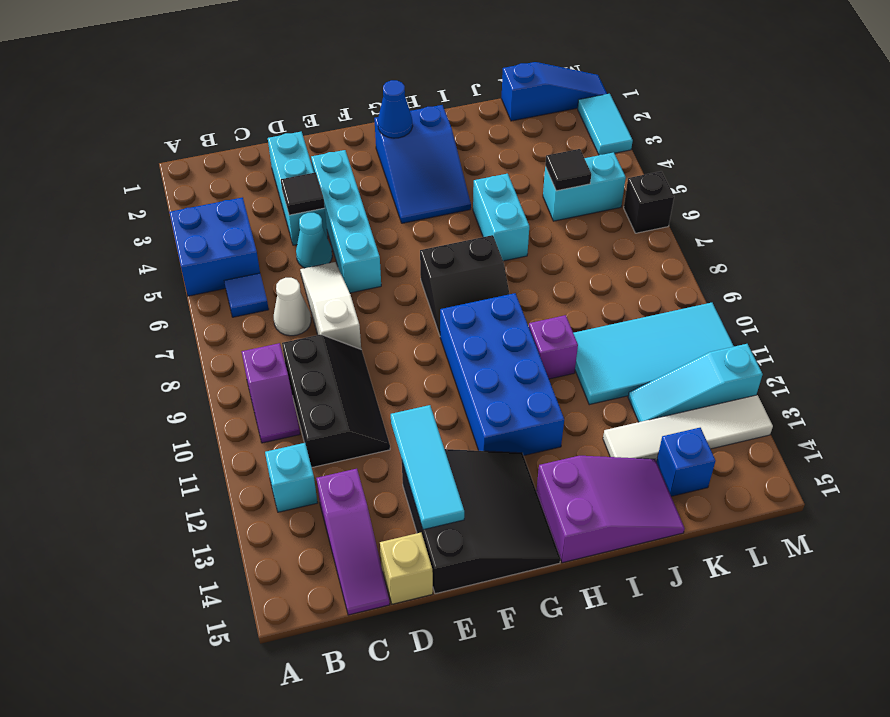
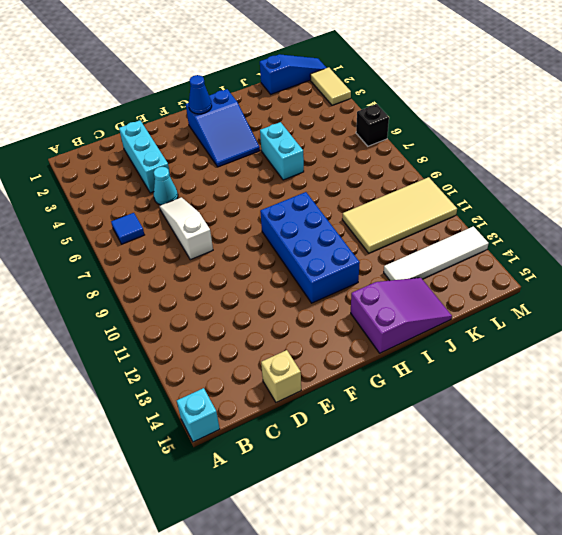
cyan brick A15 level 1 -> cyan brick B12 level 1
tan tile J10:M11 level 1 -> cyan tile J10:M11 level 1
tan tile M2:M3 level 1 -> cyan tile M2:M3 level 1
none -> blue brick A4:B5 level 1
none -> purple slope B9:B10 level 1 top 9
none -> white cone C7 level 1
none -> black slope C9:D11 level 1 top C

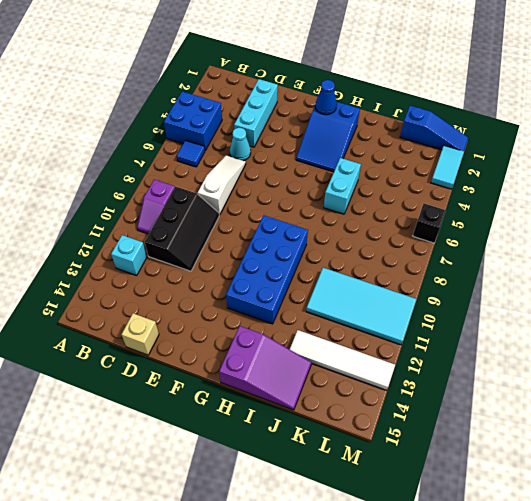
none -> white cone C7 level 1
none -> purple slope C13:C15 level 1 top 13
none -> cyan brick E3:E6 level 1
none -> black slope E13:G15 level 1 top E

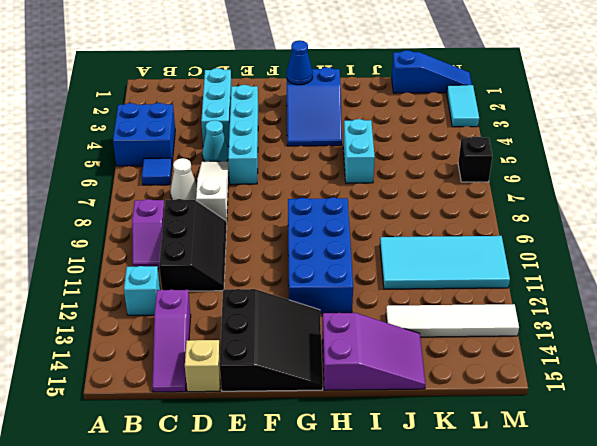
none -> black slope G7:H8 level 1 top 7
none -> purple brick I10 level 1
none -> cyan brick K5:L5 level 1
none -> cyan slope K12:M12 level 1 top M

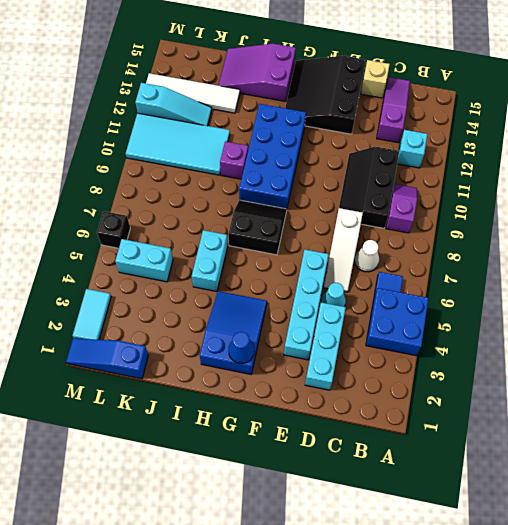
none -> blue brick K14 level 1
none -> black tile D4 level 2
none -> cyan tile E12:E14 level 2
none -> black tile K5 level 2

